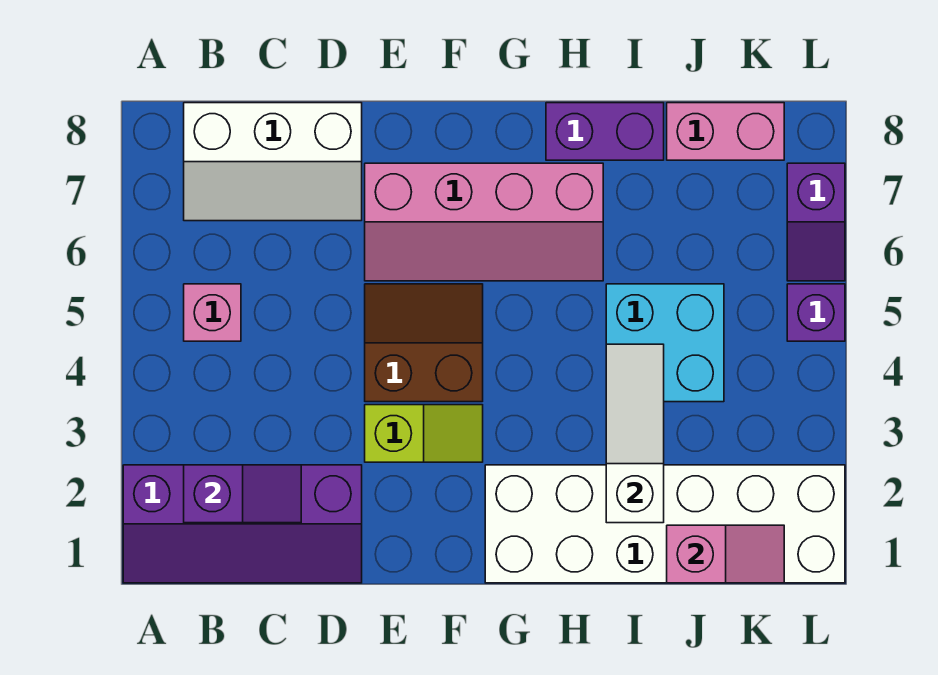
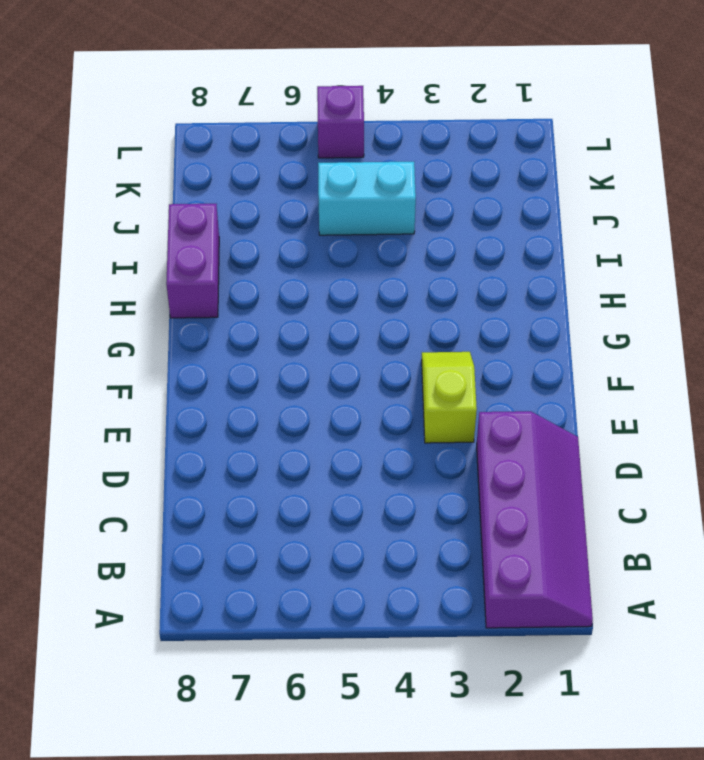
cyan brick J4:J5 level 1 -> cyan brick I4:J5 level 1
none -> pink brick B5 level 1
none -> white slope B7:D8 level 1 top 8
none -> brown slope E4:F5 level 1 top 4

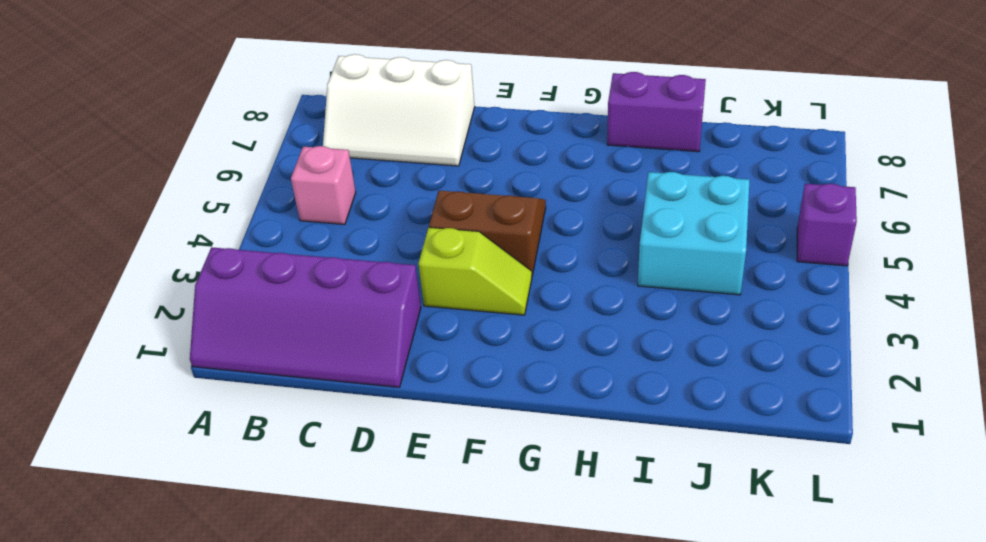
none -> pink slope E6:H7 level 1 top 7
none -> white brick G1:L2 level 1
none -> pink brick J8:K8 level 1

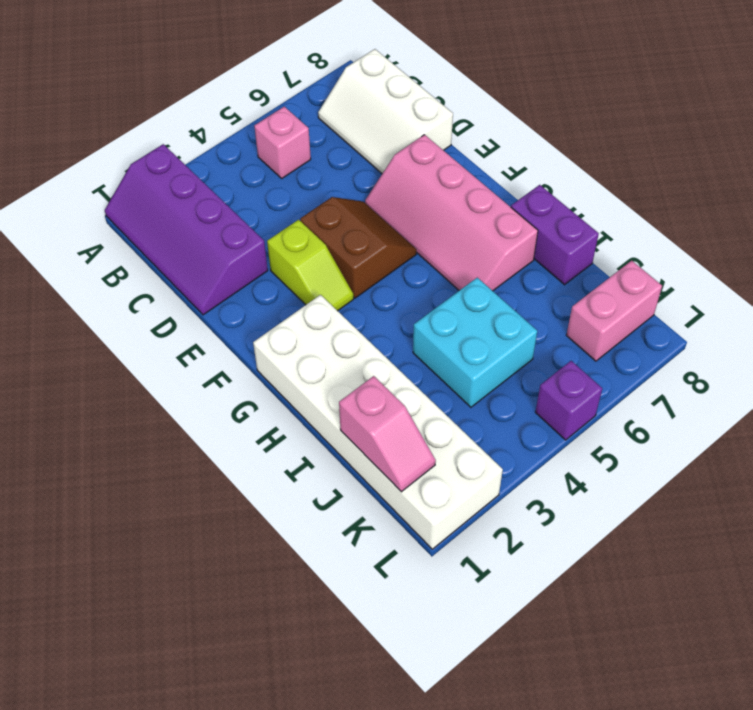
pink brick K7:K8 level 1 -> pink brick J8:K8 level 1
none -> purple slope L6:L7 level 1 top 7
none -> purple slope B2:C2 level 2 top B
none -> white slope I2:I4 level 2 top 2

